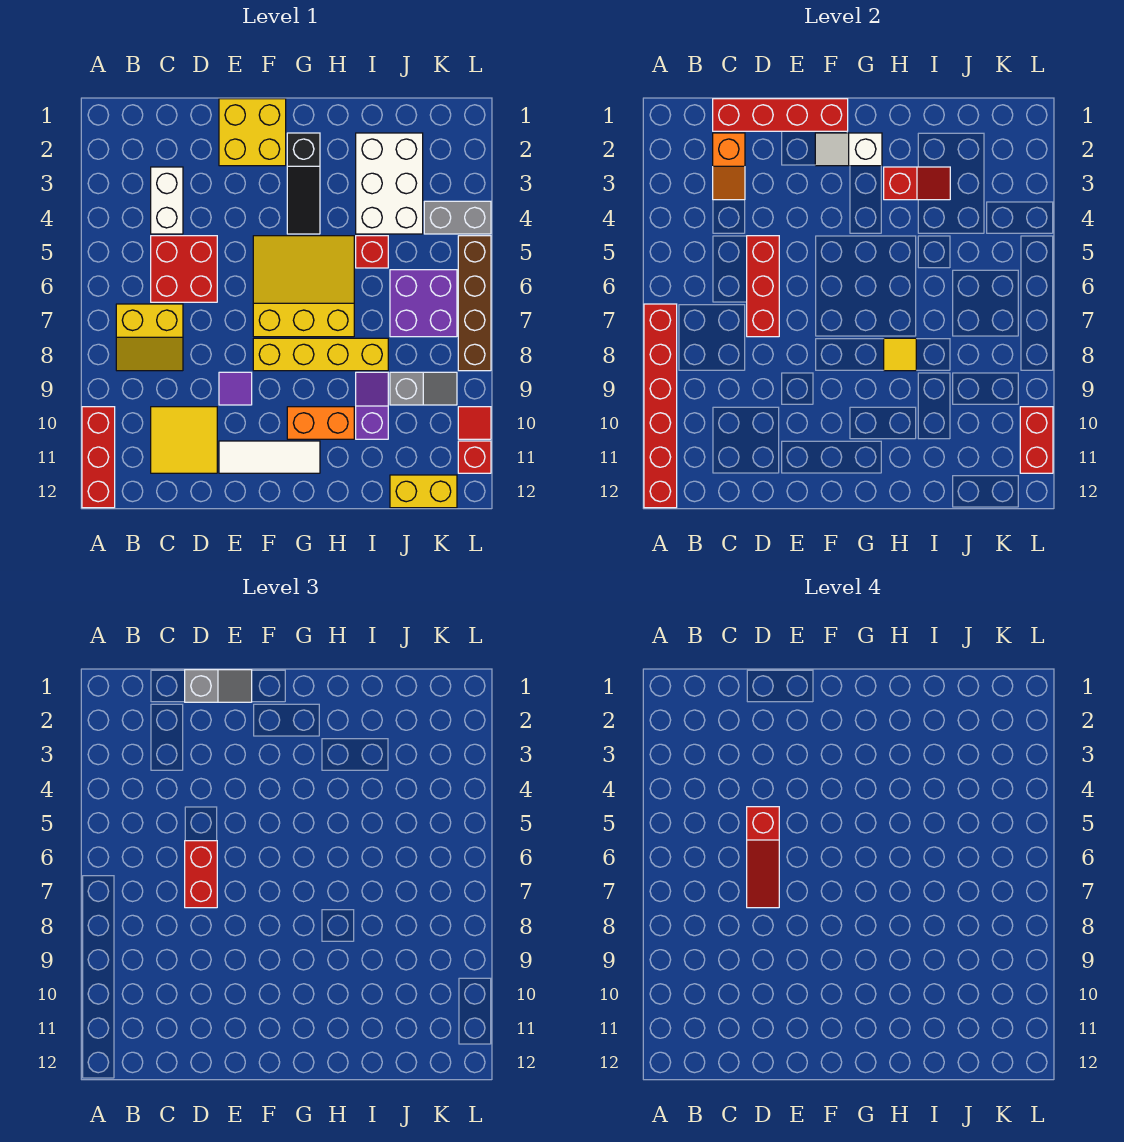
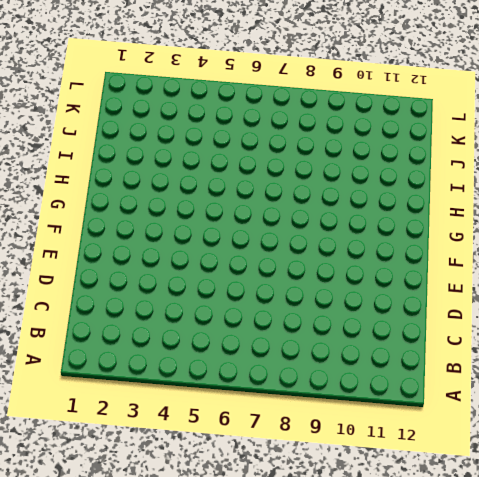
none -> red brick A10:A12 level 1
none -> yellow slope B7:C8 level 1 top 7
none -> white brick C3:C4 level 1
none -> red brick C5:D6 level 1

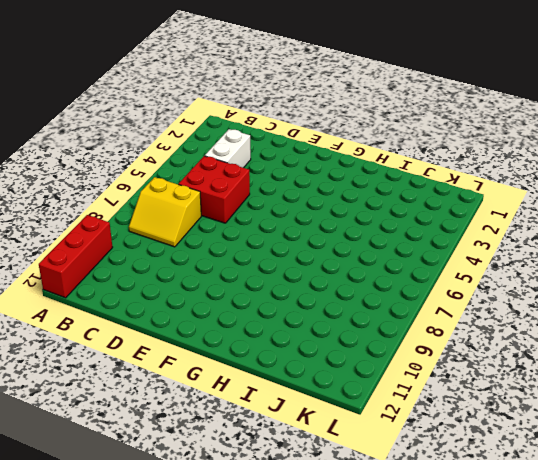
none -> yellow tile C10:D11 level 1
none -> yellow brick E1:F2 level 1
none -> purple tile E9 level 1
none -> white tile E11:G11 level 1

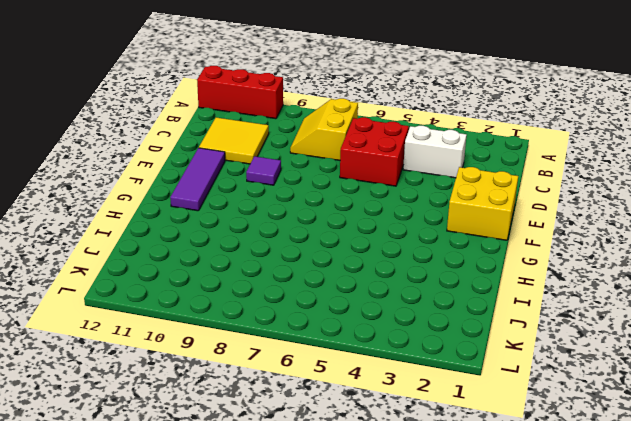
purple tile E11:G11 level 1 -> white tile E11:G11 level 1
none -> yellow slope F5:H7 level 1 top 7
none -> yellow brick F8:I8 level 1
none -> black slope G2:G4 level 1 top 2
none -> orange brick G10:H10 level 1

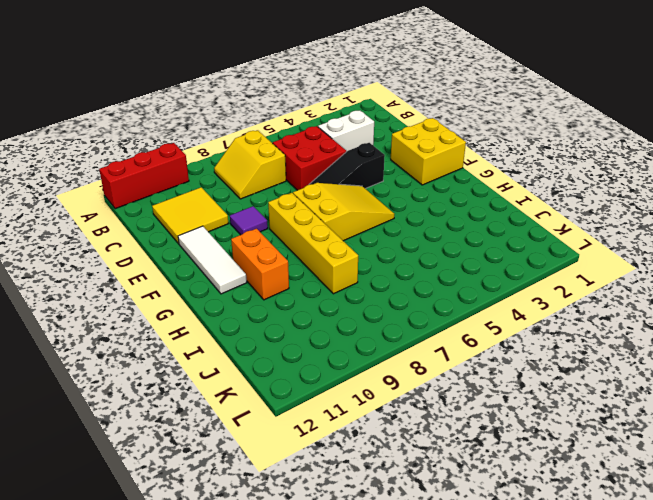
black slope E4:E6 level 1 top 4 -> black slope G2:G4 level 1 top 2
yellow slope F5:G7 level 1 top 7 -> yellow slope F5:H7 level 1 top 7
none -> white brick I2:J4 level 1
none -> red brick I5 level 1
none -> purple slope I9:I10 level 1 top 10
none -> purple brick J6:K7 level 1

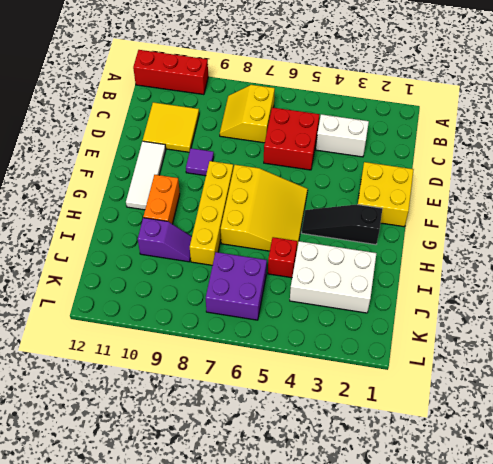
none -> grey slope J9:K9 level 1 top J
none -> yellow brick J12:K12 level 1
none -> grey brick K4:L4 level 1
none -> brown brick L5:L8 level 1

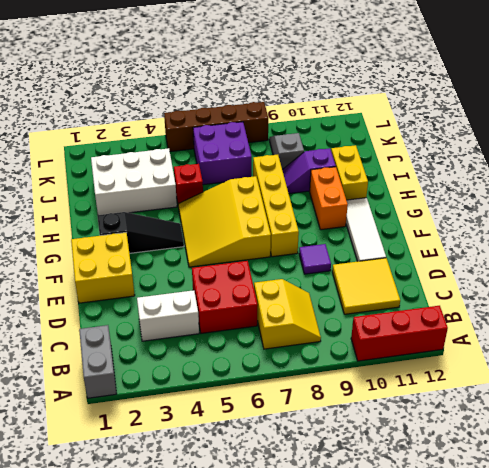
grey brick A1:B1 level 1 -> grey brick K4:L4 level 1
yellow brick H11:I11 level 1 -> yellow brick J12:K12 level 1
none -> red tile L10 level 1
none -> red brick L11 level 1
none -> red brick A7:A12 level 2
none -> red brick C1:F1 level 2

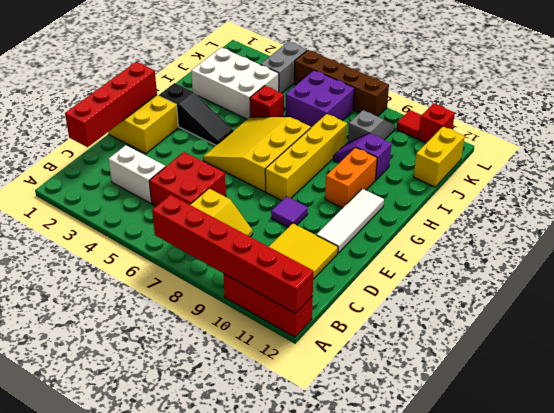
none -> orange slope C2:C3 level 2 top 2
none -> red brick D5:D7 level 2
none -> white slope F2:G2 level 2 top G
none -> red slope H3:I3 level 2 top H

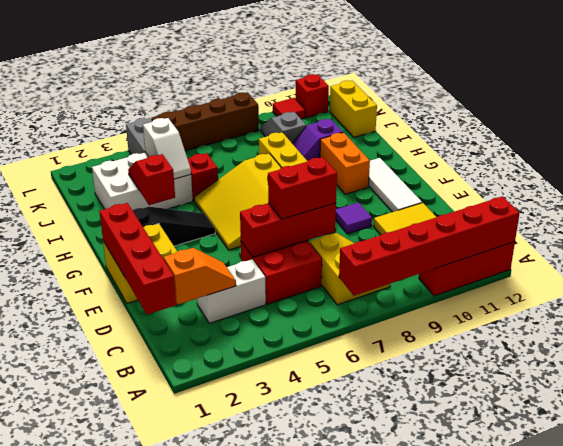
white slope I4:J4 level 2 top J -> white slope F2:G2 level 2 top G
none -> purple brick J6:K7 level 1
none -> yellow tile H8 level 2
none -> red brick L10:L11 level 2
none -> grey slope D1:E1 level 3 top D

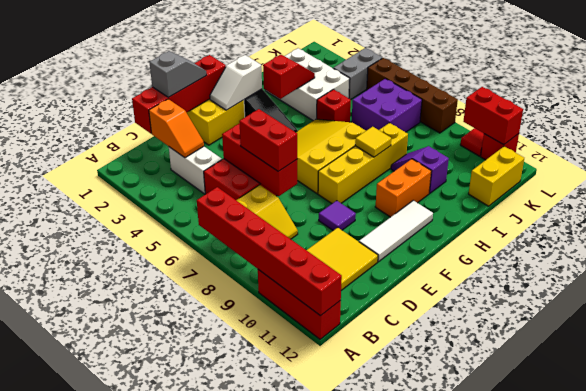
none -> grey slope J9:K9 level 1 top J
none -> red slope D5:D7 level 4 top 5

